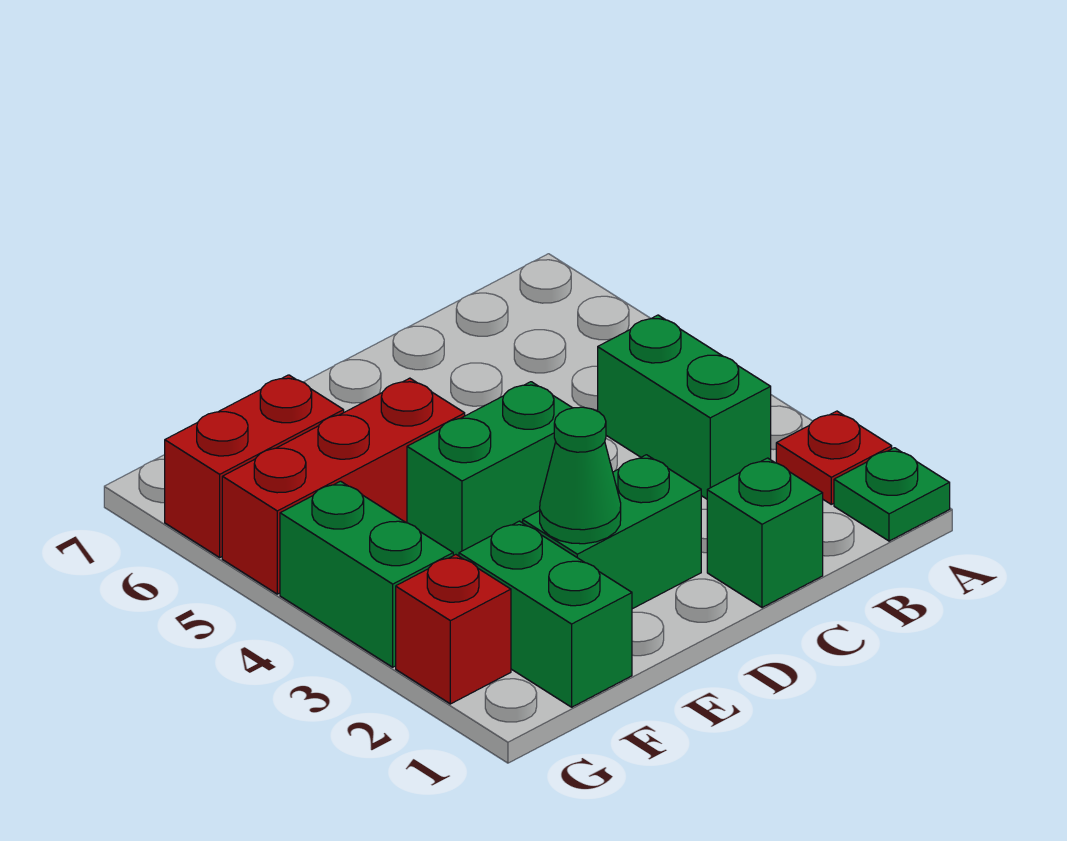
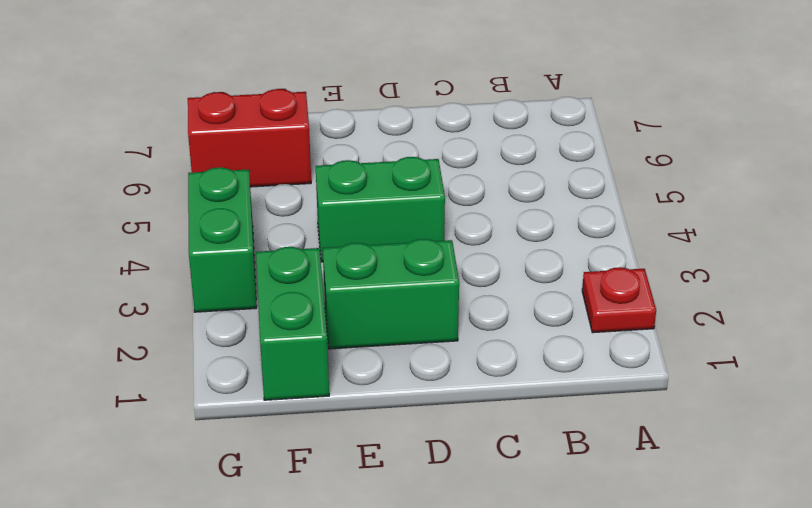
none -> green plate A1 level 1
none -> green brick B3:B4 level 1
none -> green brick C1 level 1

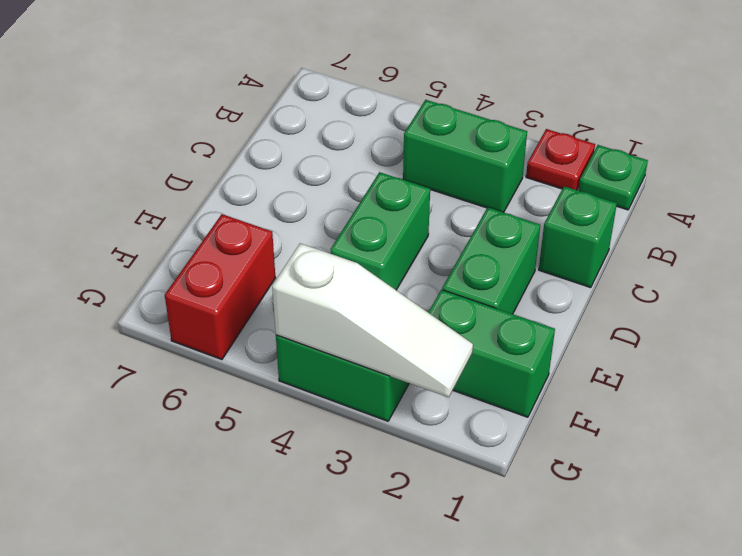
white slope G2:G4 level 2 top 4 -> none
none -> red brick E5:G5 level 1
none -> red brick G2 level 1
none -> green cone E2 level 2

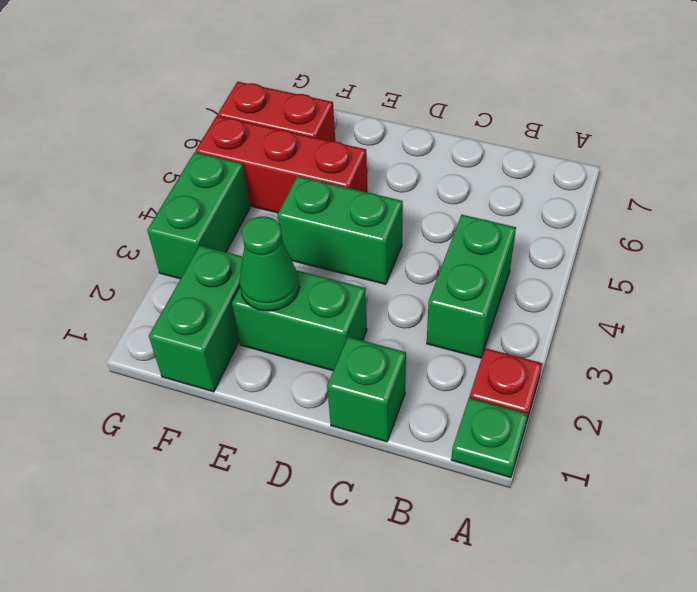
none -> red brick G2 level 1

